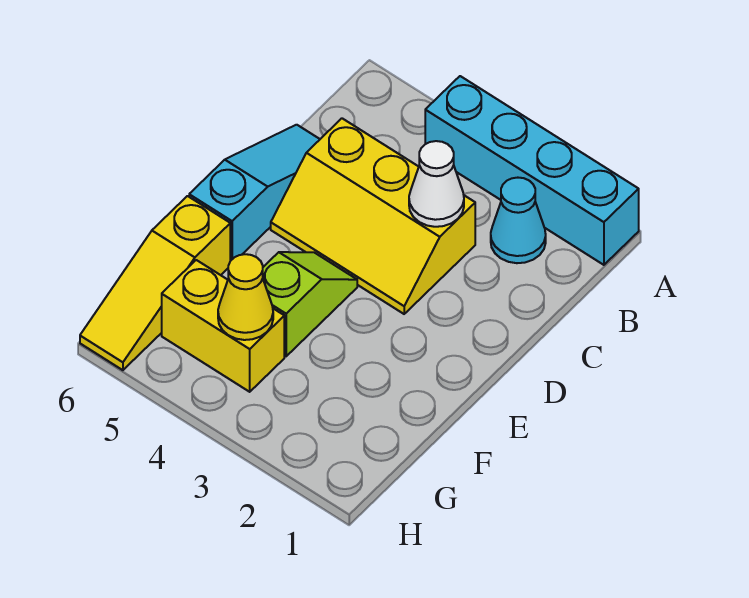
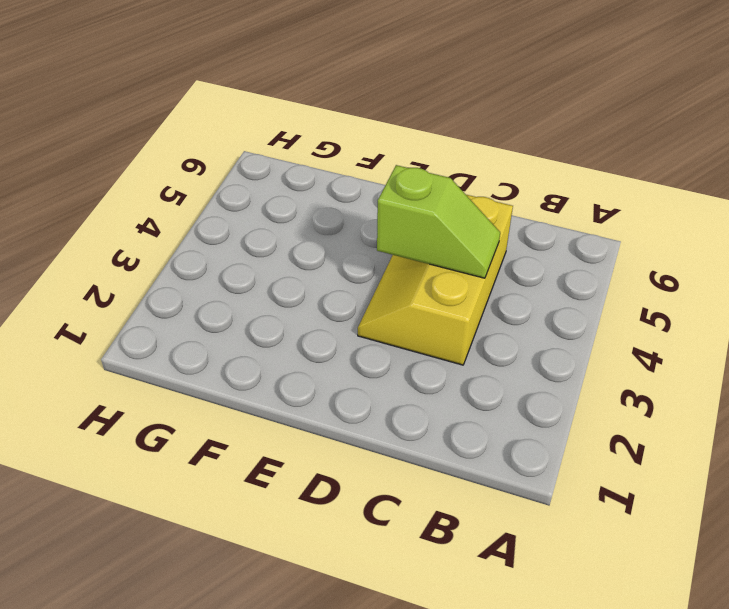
lime slope C4:D4 level 2 top D -> lime slope E4:F4 level 1 top F
none -> cyan brick A1:A4 level 1
none -> cyan cone B2 level 1

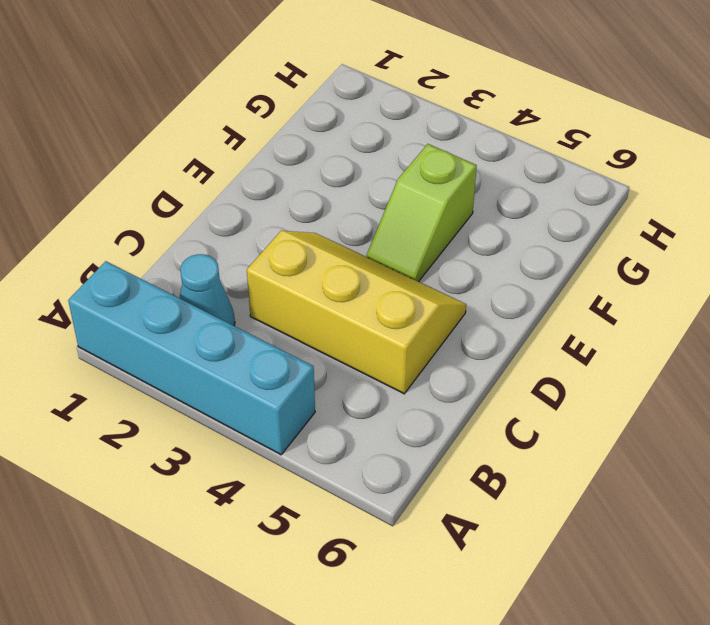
none -> cyan slope C6:E6 level 1 top E
none -> yellow slope F6:H6 level 1 top F

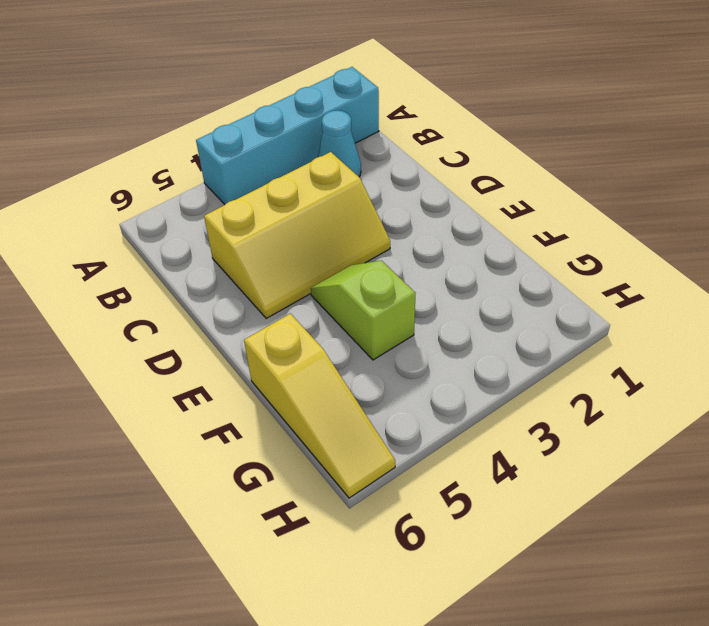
none -> cyan slope C6:E6 level 1 top E
none -> yellow brick G4:G5 level 1

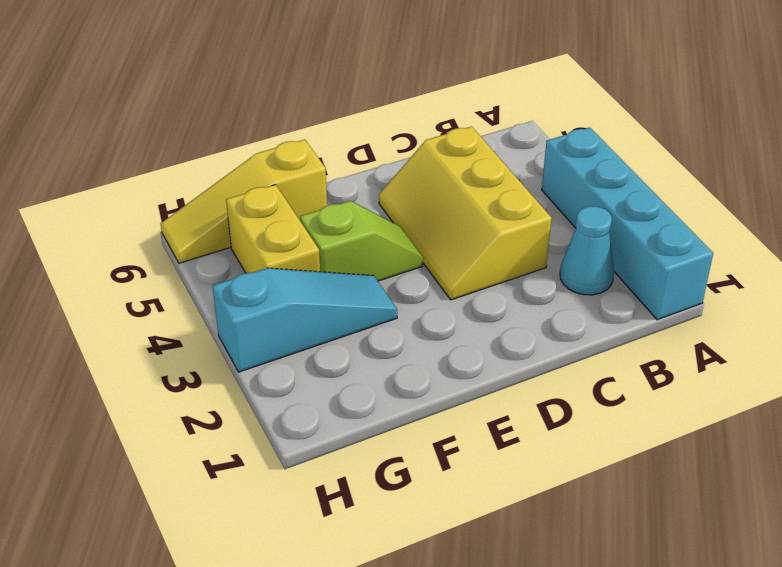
cyan slope F3:H3 level 1 top H -> cyan slope C6:E6 level 1 top E
none -> white cone C3 level 2
none -> yellow cone G4 level 2

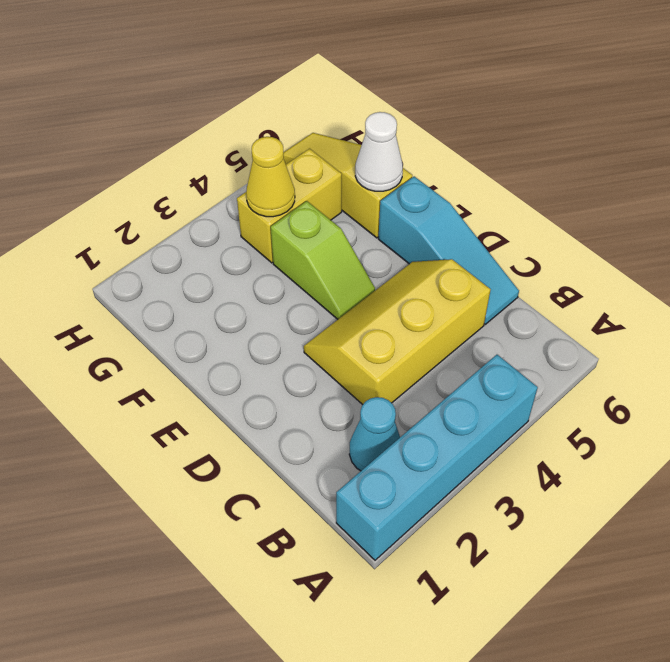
white cone F6 level 2 -> white cone C3 level 2

